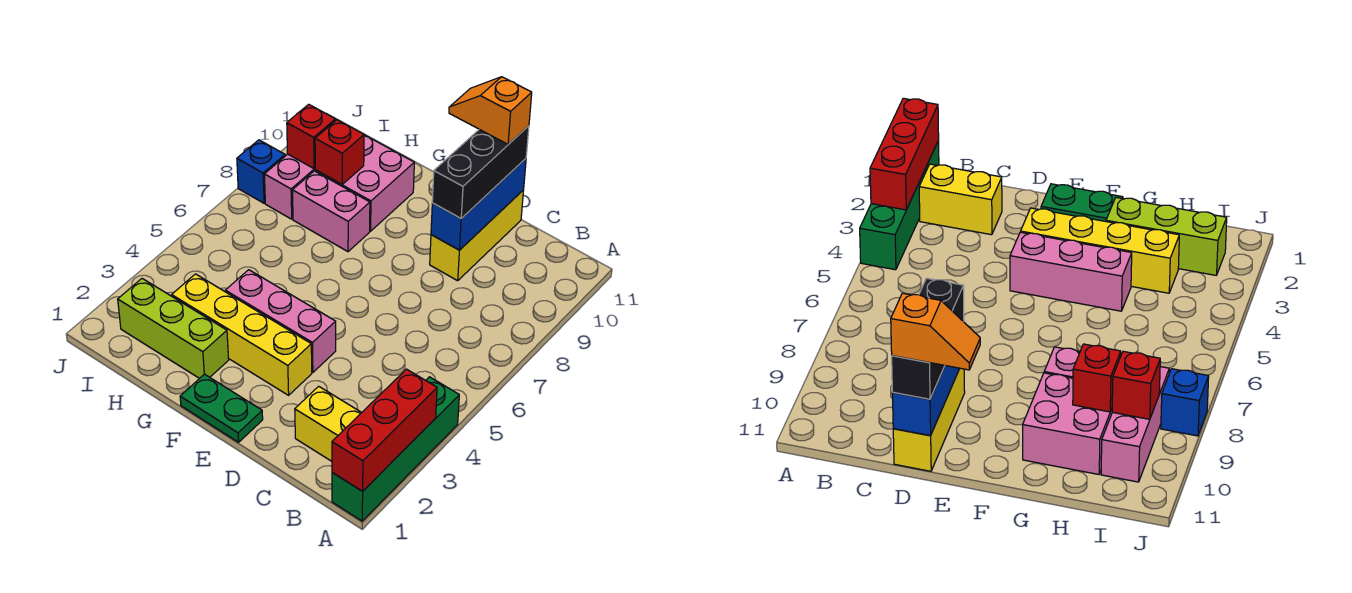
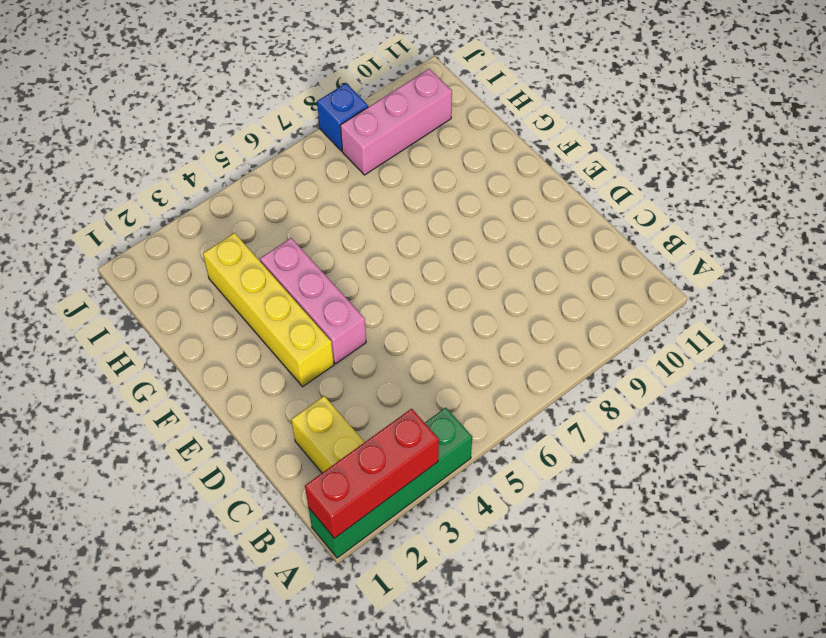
none -> yellow brick D9:D11 level 1
none -> green plate E1:F1 level 1
none -> lime brick G2:I2 level 1

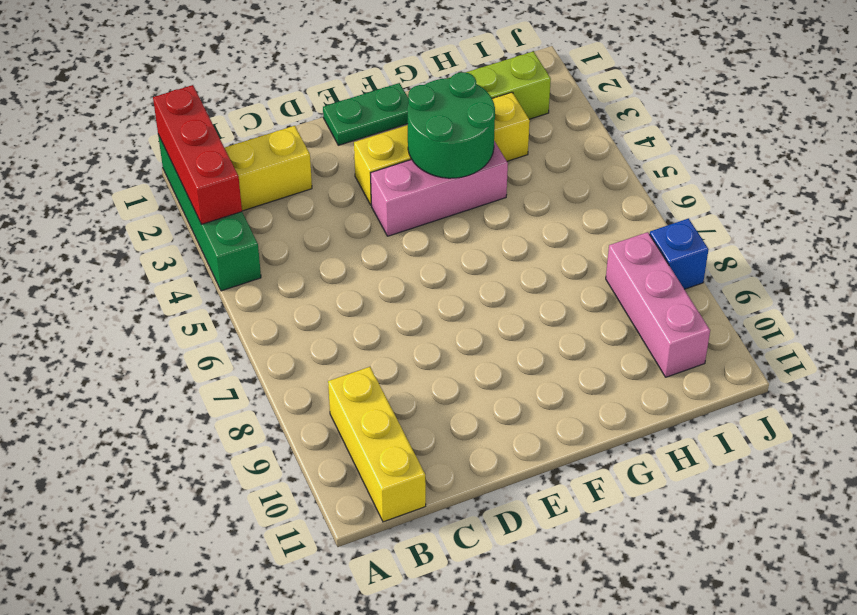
yellow brick B9:B11 level 1 -> yellow brick D9:D11 level 1
green round brick F3:G4 level 2 -> none
none -> pink brick G8:H8 level 1
none -> pink brick G9:H10 level 1
none -> blue brick D9:D11 level 2

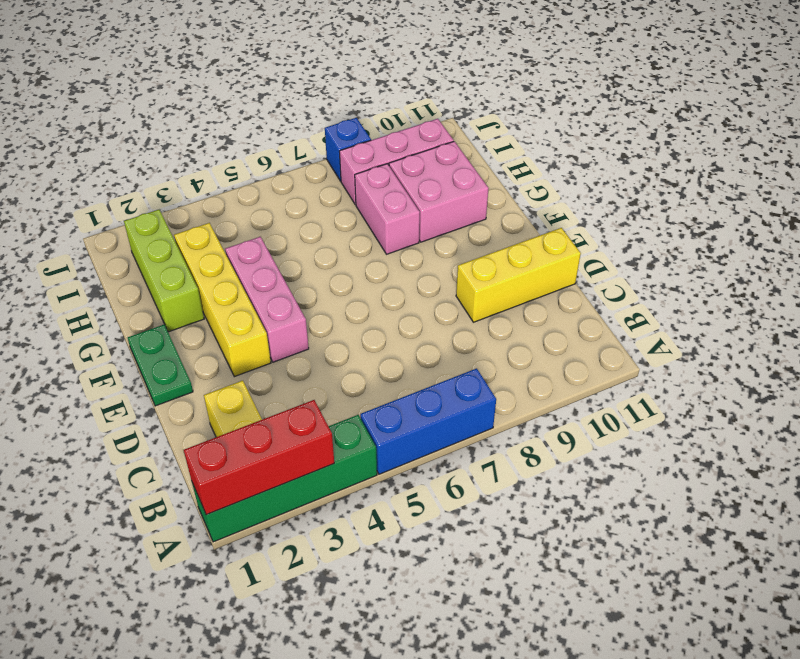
blue brick A5:A7 level 1 -> blue brick D9:D11 level 2
none -> red brick H9 level 2
none -> red brick I9 level 2
none -> black brick D9:D11 level 3

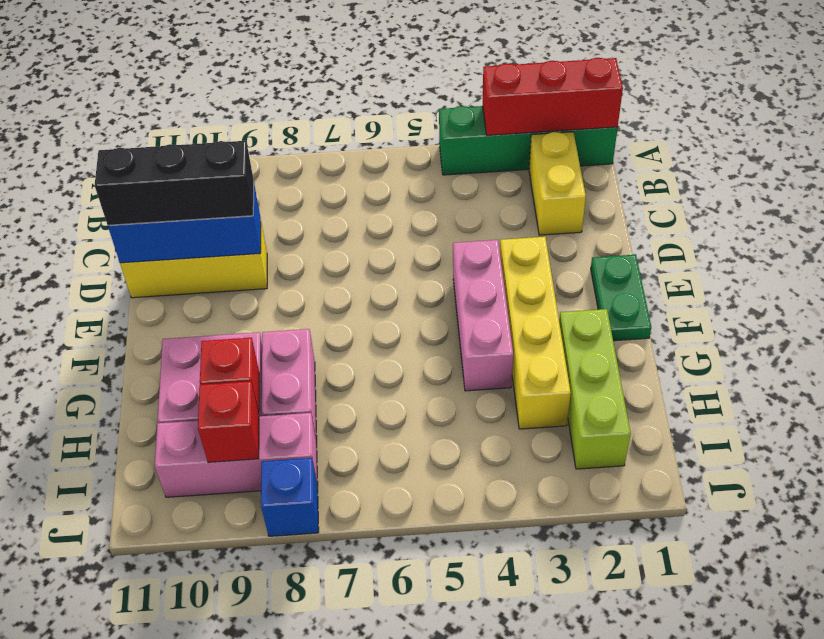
none -> orange slope D11:E11 level 4 top D

